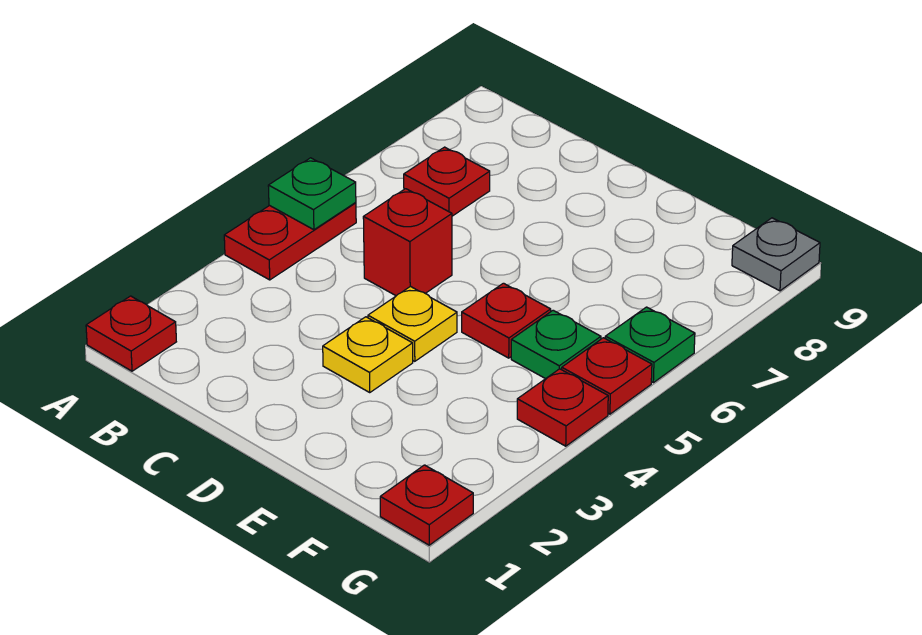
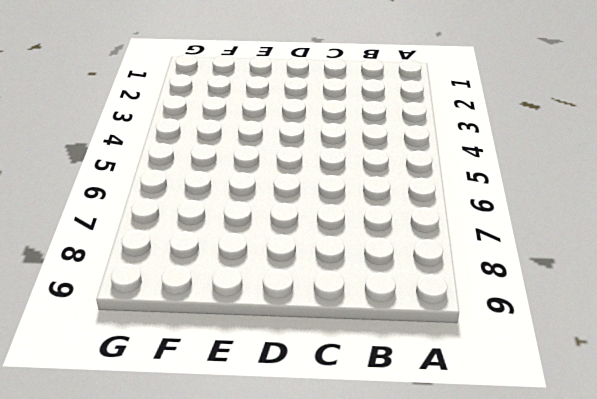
none -> red plate A1 level 1
none -> red plate A4:A5 level 1
none -> red plate B7 level 1

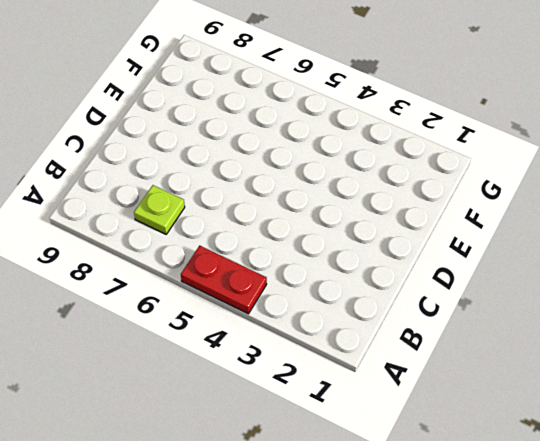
lime plate B7 level 1 -> red plate B7 level 1
none -> red plate A1 level 1
none -> red brick C5 level 1
none -> yellow plate D3 level 1

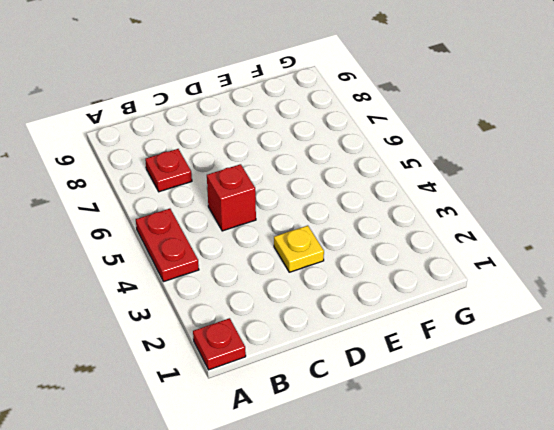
none -> yellow plate D4 level 1
none -> red plate E5 level 1
none -> green plate F5 level 1

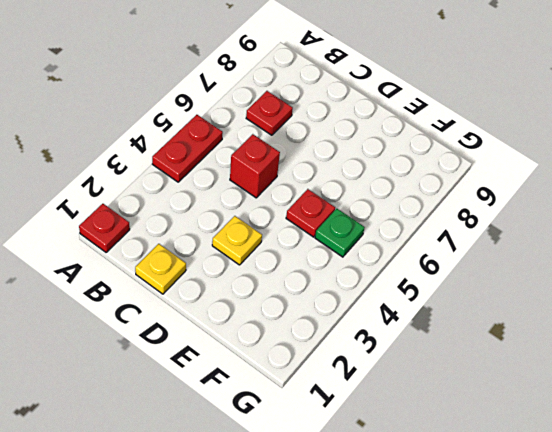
yellow plate C1 level 1 -> yellow plate D4 level 1
none -> red plate G1 level 1
none -> red plate G4 level 1
none -> red plate G5 level 1

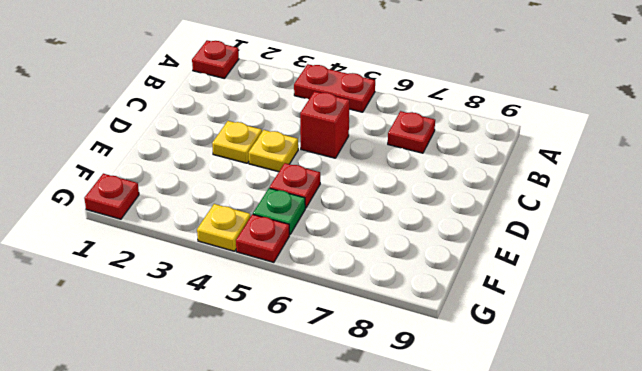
yellow plate G4 level 1 -> red plate G4 level 1
none -> green plate G6 level 1
none -> grey plate G9 level 1
none -> green plate A5 level 2

